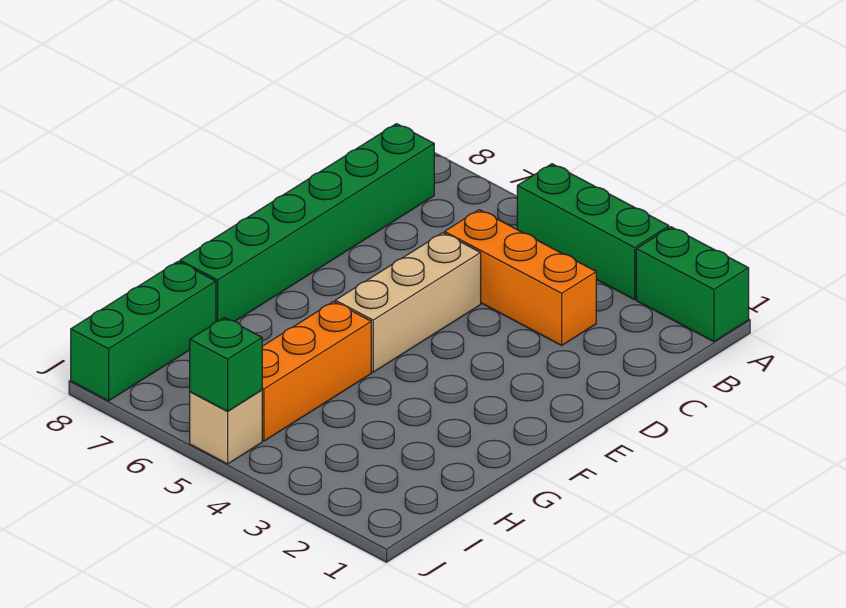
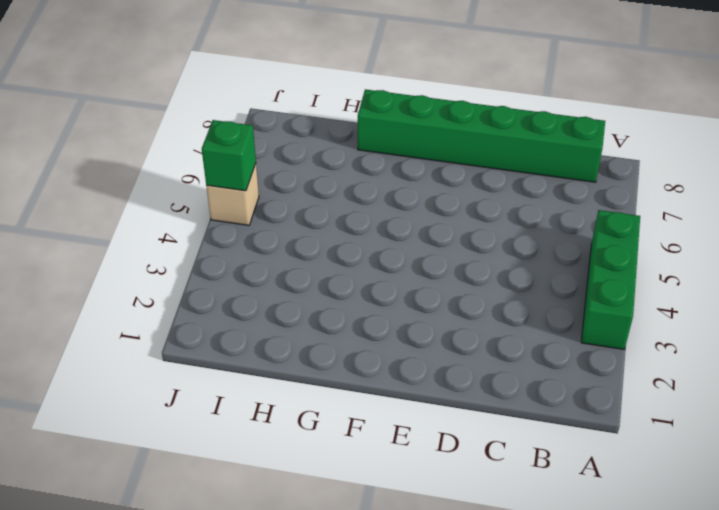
none -> green brick A1:A2 level 1
none -> orange brick C3:C5 level 1

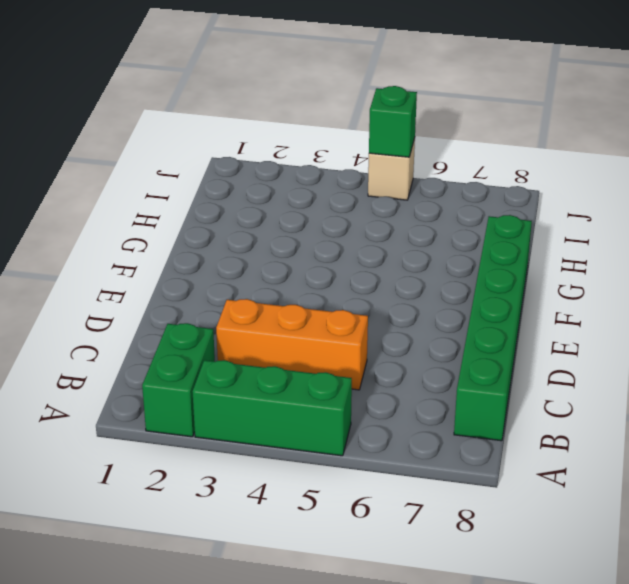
green brick A2:B2 level 1 -> green brick A1:A2 level 1
none -> tan brick D5:F5 level 1
none -> orange brick G5:I5 level 1

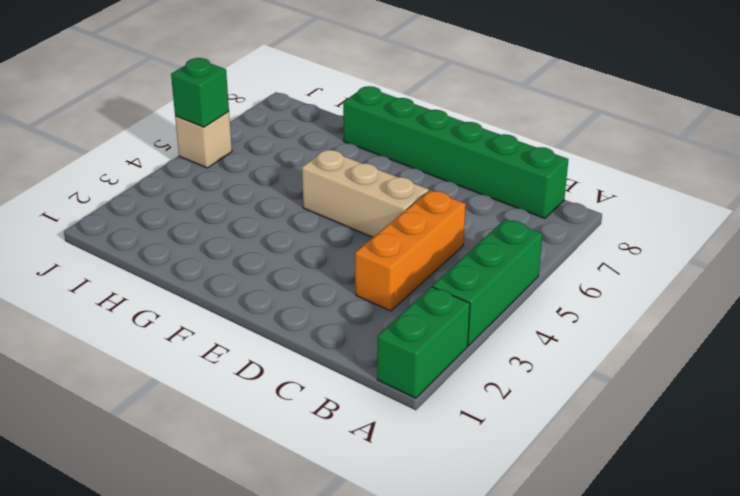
none -> orange brick G5:I5 level 1
none -> green brick H8:J8 level 1

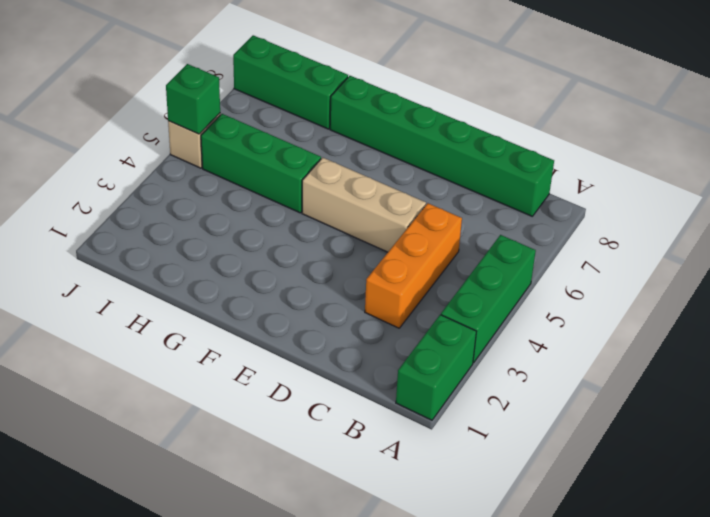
green brick G5:I5 level 1 -> orange brick G5:I5 level 1

